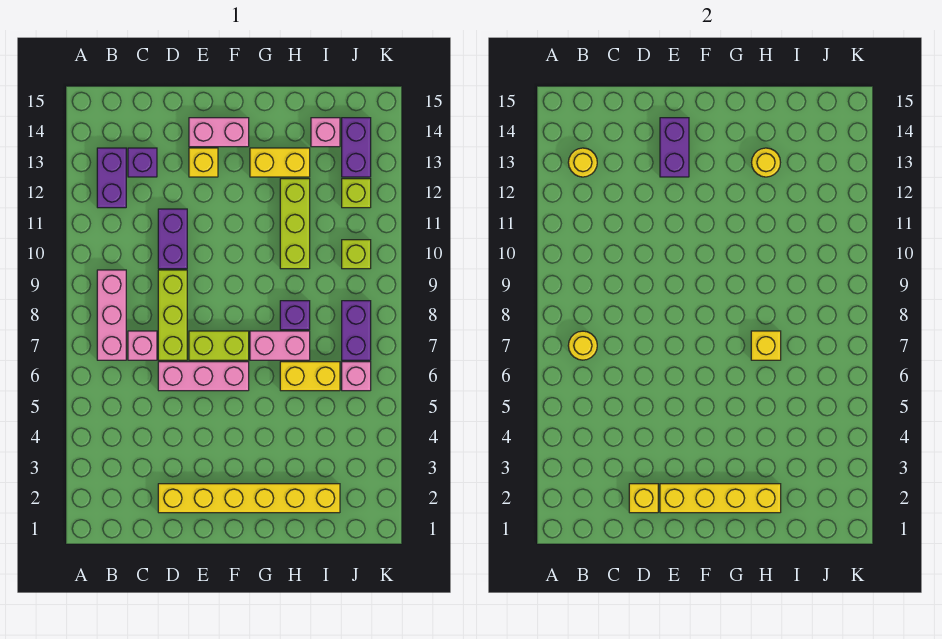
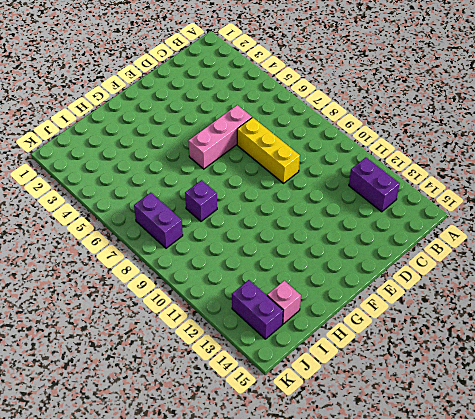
yellow brick D7:D9 level 1 -> lime brick D7:D9 level 1
none -> pink brick B7:B9 level 1
none -> pink brick C7 level 1
none -> purple brick C13 level 1

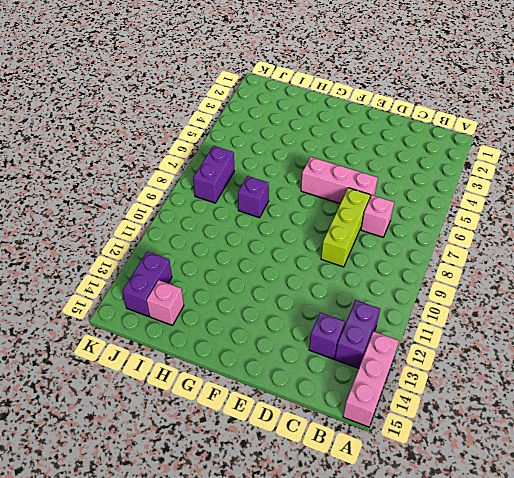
pink brick A13:A15 level 1 -> pink brick B7:B9 level 1
none -> yellow brick D2:I2 level 1
none -> purple brick D10:D11 level 1
none -> lime brick E7:F7 level 1

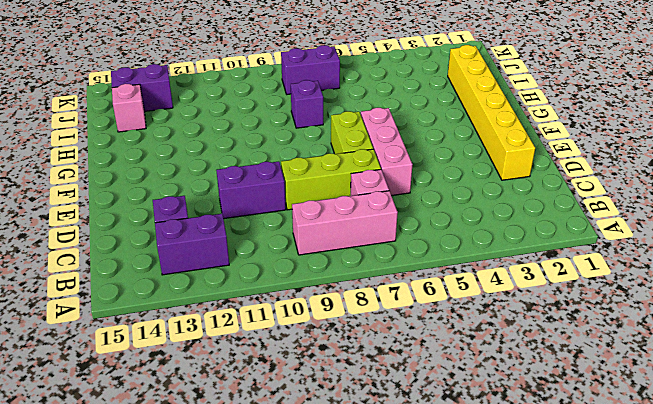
none -> yellow brick E13 level 1
none -> pink brick E14:F14 level 1
none -> pink brick G7:H7 level 1

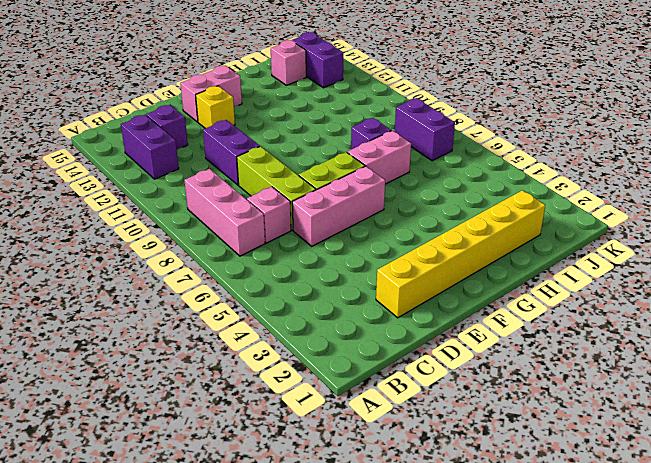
none -> yellow brick G13:H13 level 1
none -> yellow brick H6:I6 level 1
none -> lime brick H10:H12 level 1

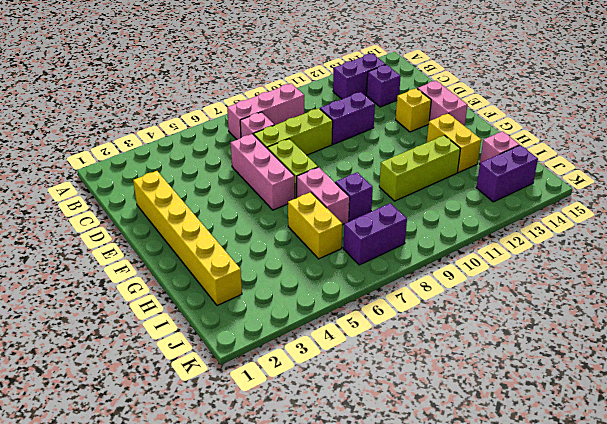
none -> pink brick J6 level 1
none -> lime brick J10 level 1
none -> lime brick J12 level 1

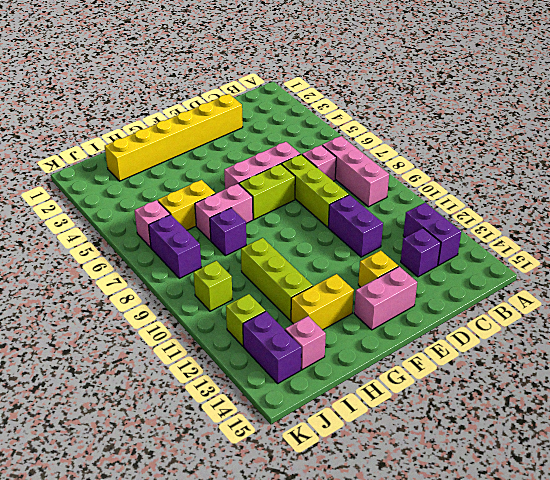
none -> yellow round brick B7 level 2
none -> yellow round brick B13 level 2
none -> yellow brick D2 level 2

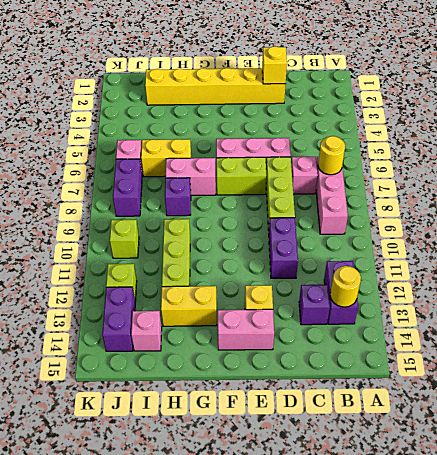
none -> yellow brick E2:H2 level 2
none -> purple brick E13:E14 level 2
none -> yellow brick H7 level 2

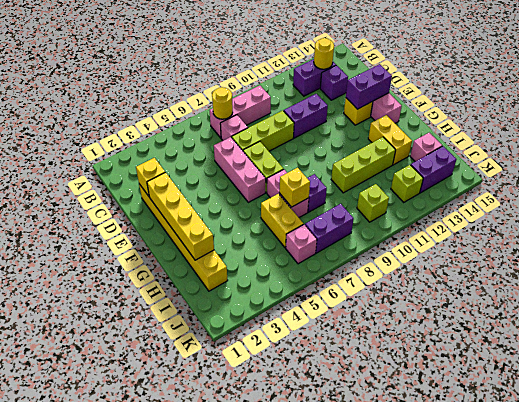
none -> yellow round brick H13 level 2

